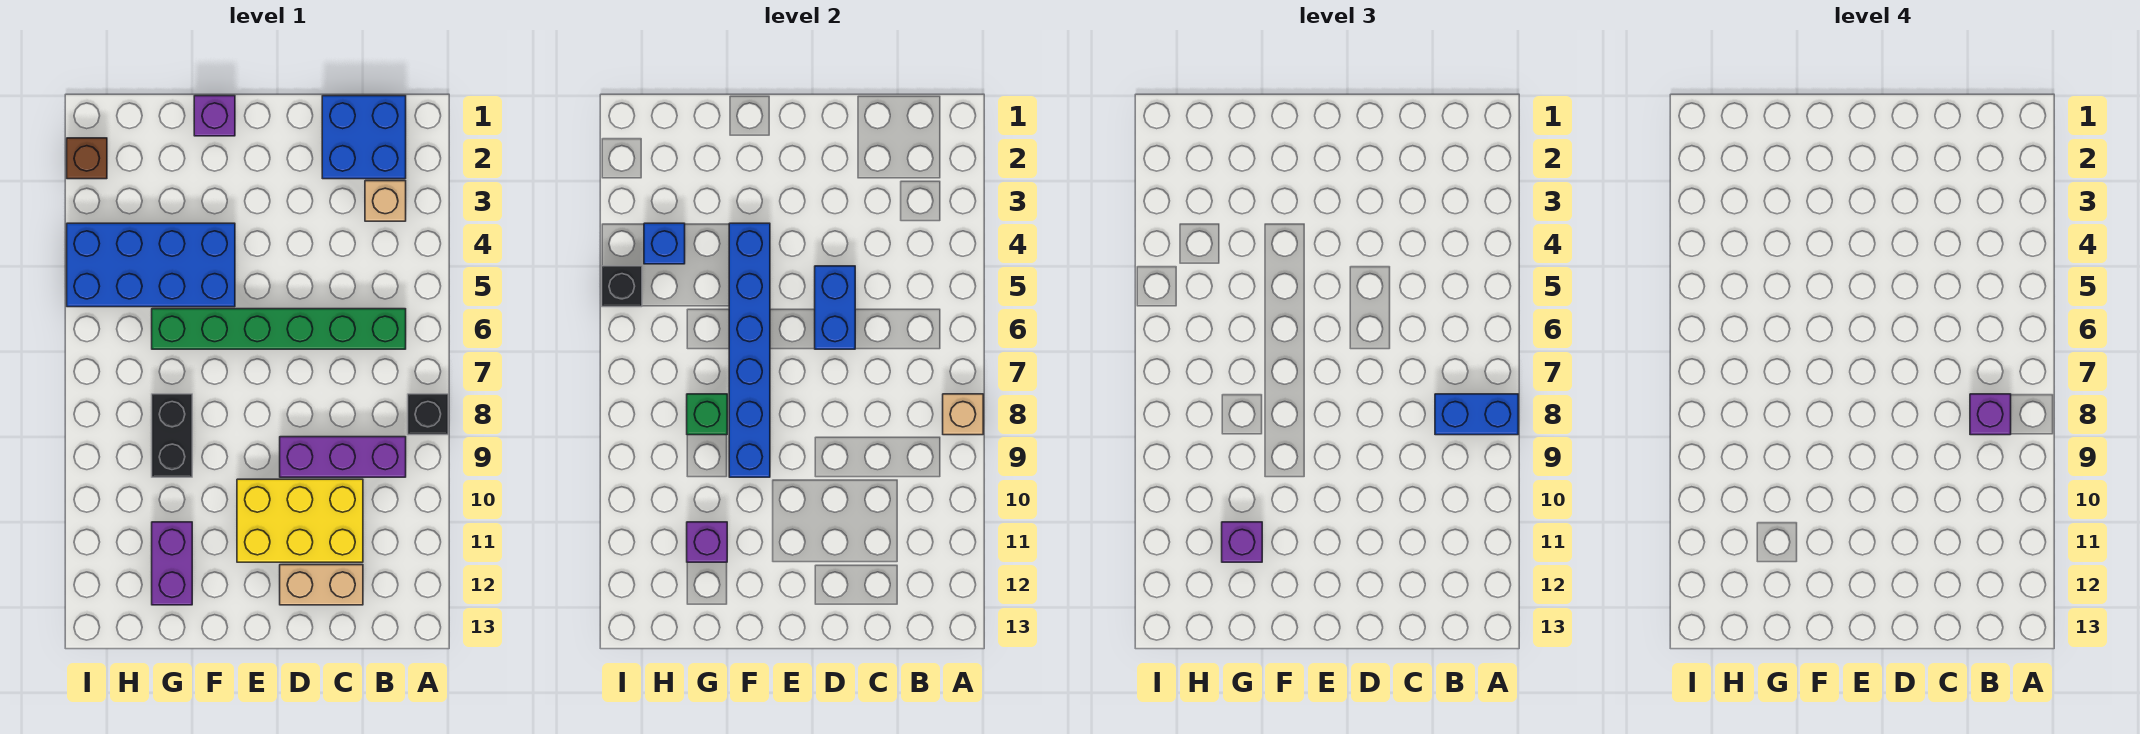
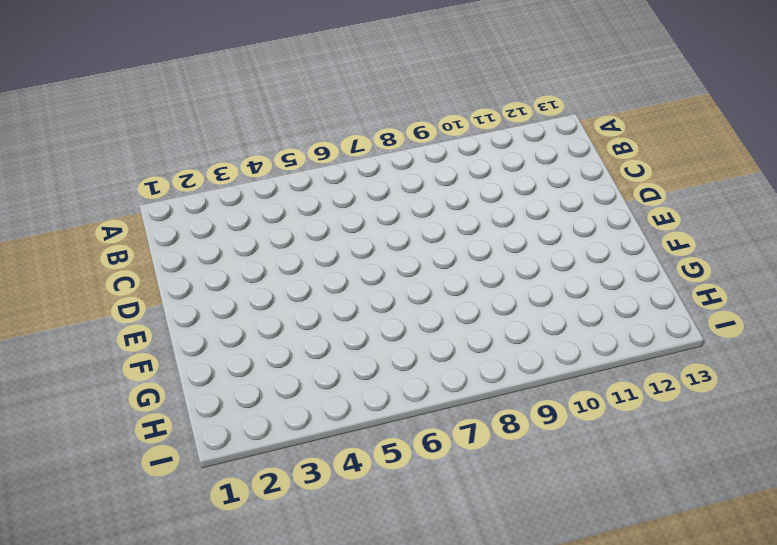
none -> black brick A8 level 1
none -> blue brick B1:C2 level 1
none -> tan brick B3 level 1

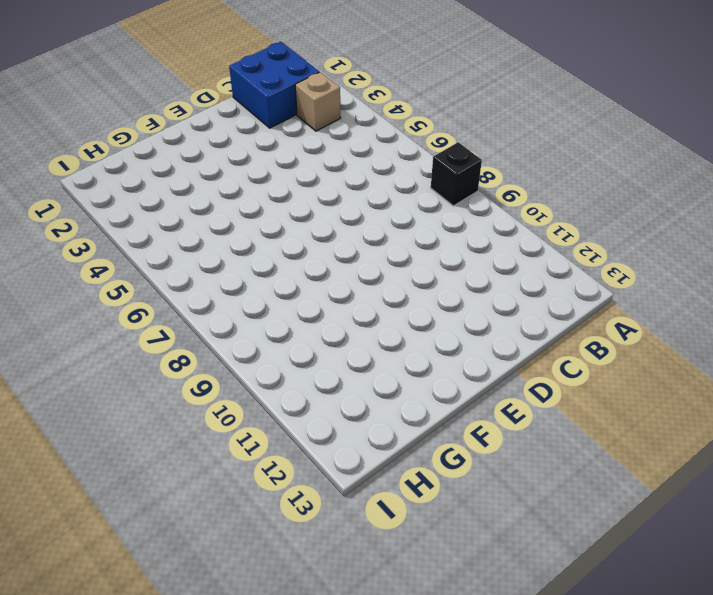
none -> green brick B6:G6 level 1
none -> purple brick B9:D9 level 1
none -> yellow brick C10:E11 level 1

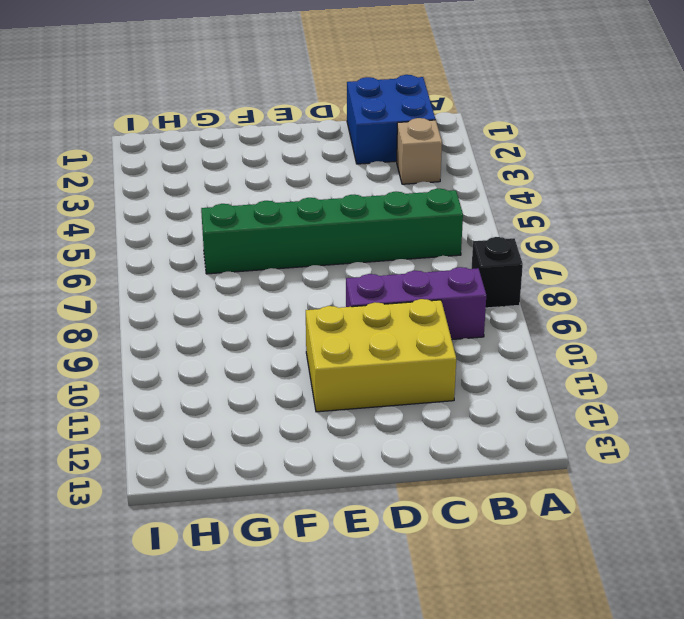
none -> tan brick C12:D12 level 1
none -> purple brick F1 level 1
none -> blue brick F4:I5 level 1

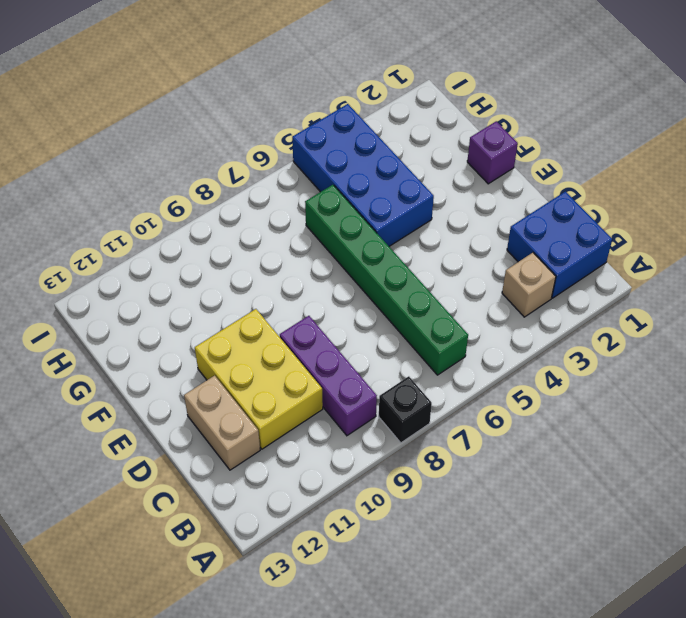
none -> black brick G8:G9 level 1
none -> purple brick G11:G12 level 1
none -> brown brick I2 level 1

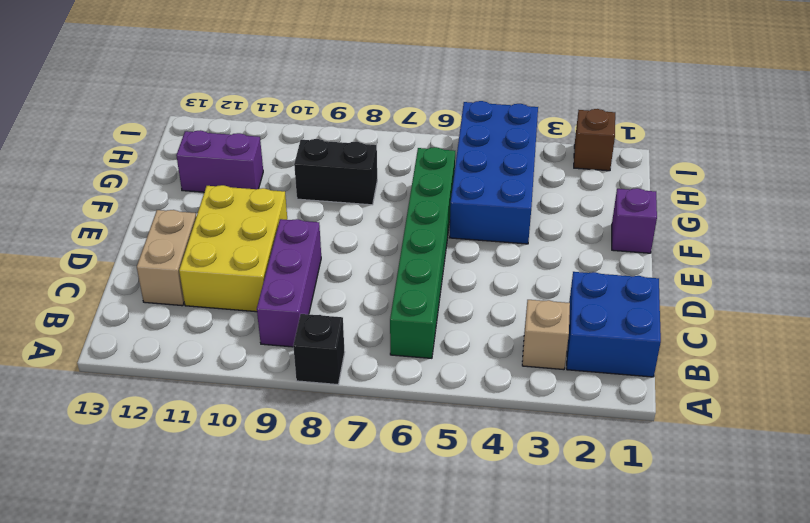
none -> tan brick A8 level 2
none -> blue brick D5:D6 level 2
none -> blue brick F4:F9 level 2

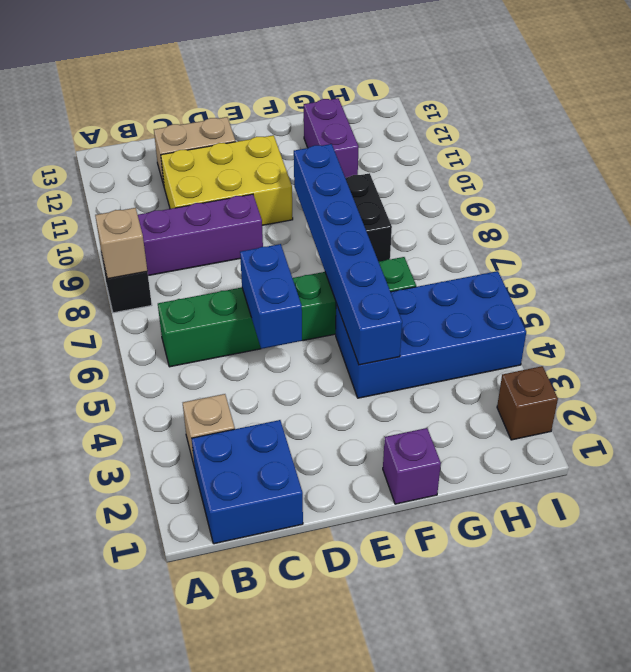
none -> green brick G8 level 2
none -> purple brick G11 level 2
none -> blue brick H4 level 2

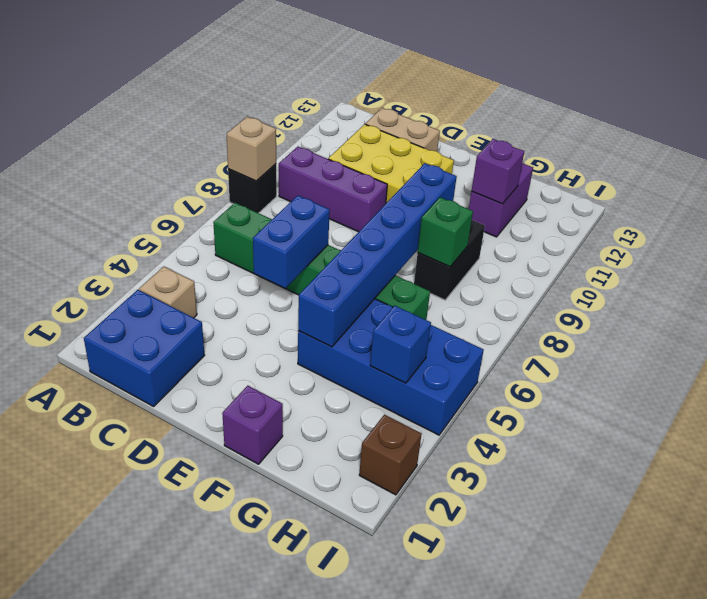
none -> black brick I5 level 2
none -> blue brick A8:B8 level 3
none -> purple brick G11 level 3

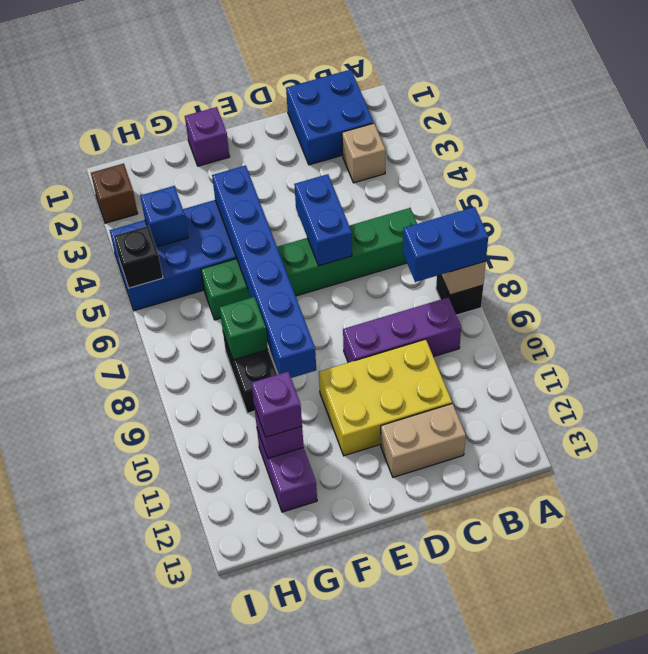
none -> purple brick B8 level 4

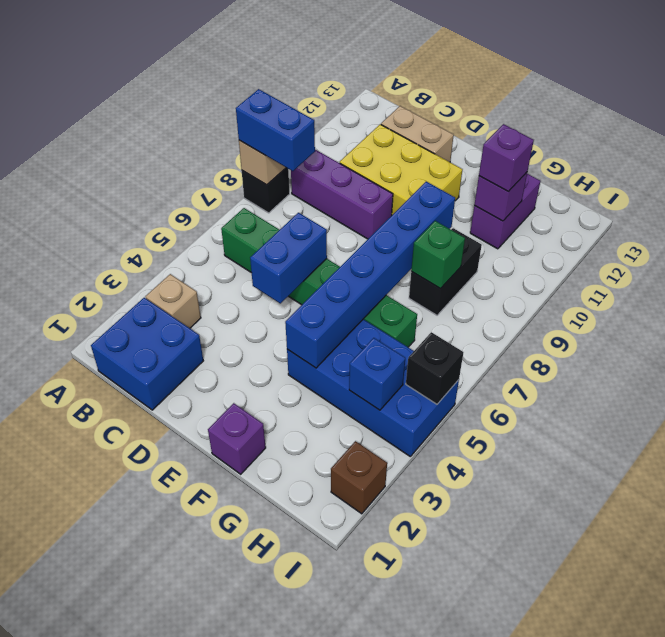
none -> purple brick B8 level 4

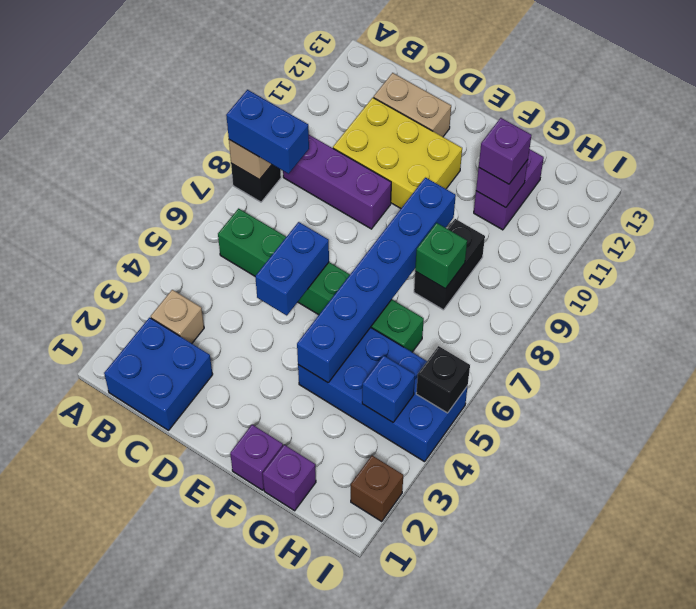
purple brick G1 level 1 -> purple brick B8 level 4

